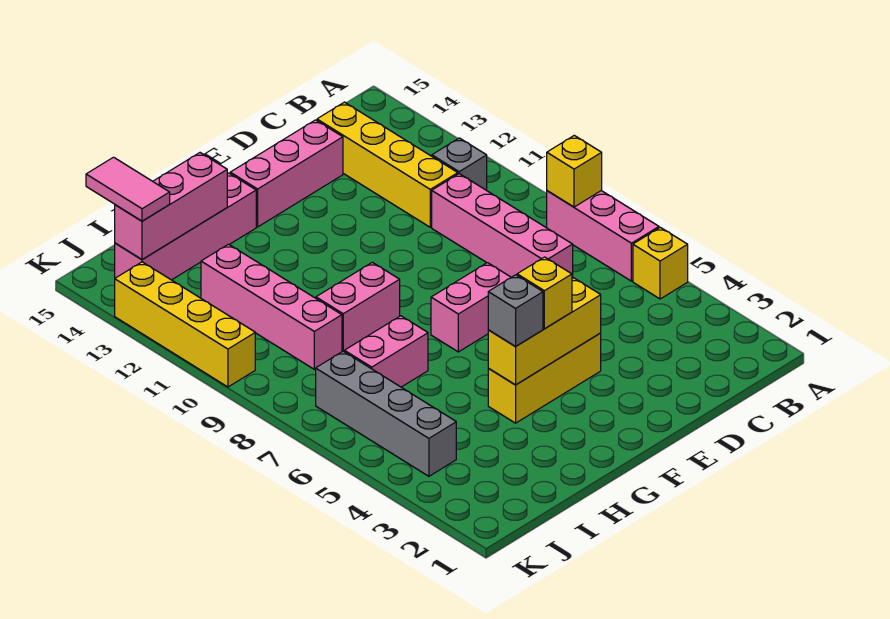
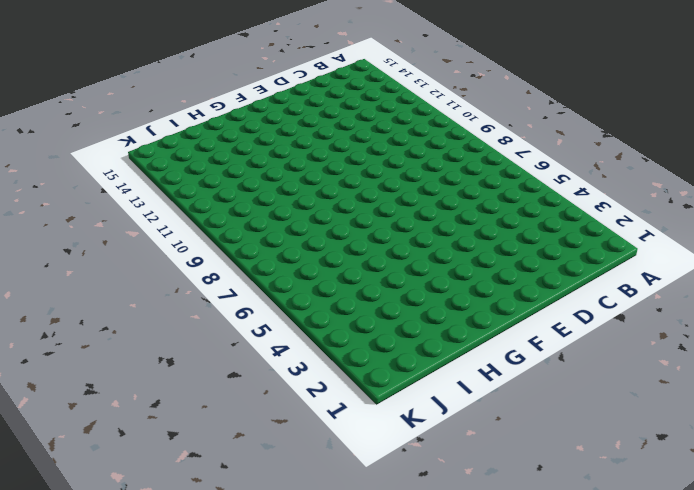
none -> yellow brick A5 level 1
none -> pink brick A6:A8 level 1
none -> grey brick B11 level 1

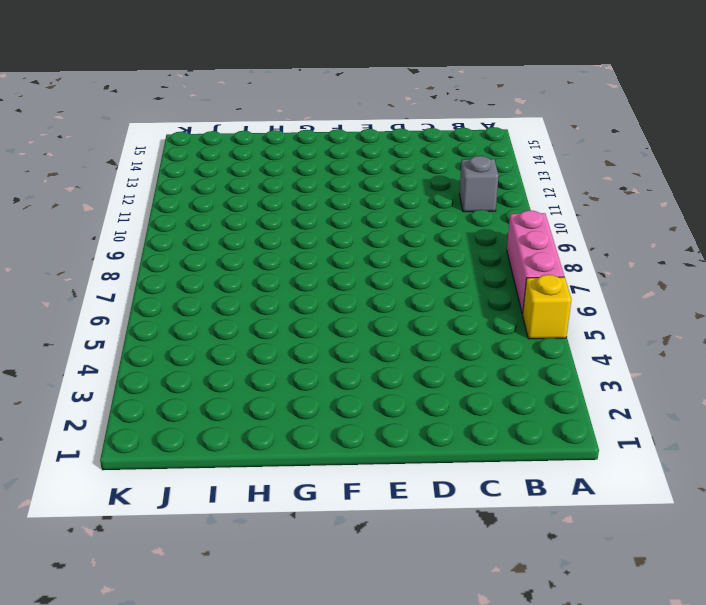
none -> pink brick C7:C10 level 1
none -> yellow brick C11:C14 level 1
none -> pink brick D14:F14 level 1

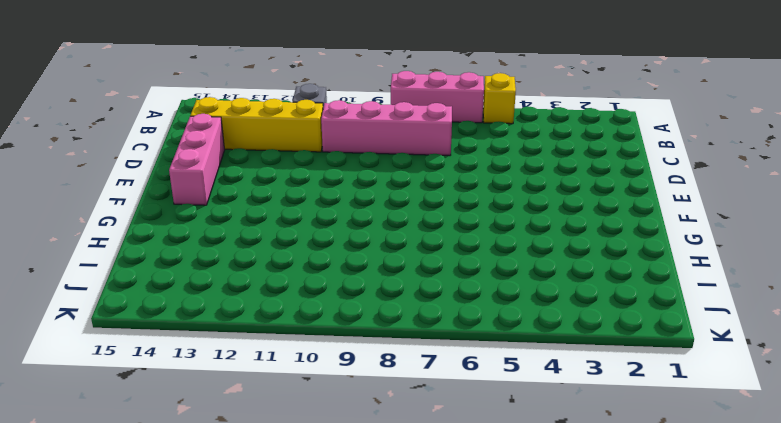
none -> yellow brick E4:G4 level 1
none -> pink brick E7:F7 level 1
none -> pink brick G9:H9 level 1

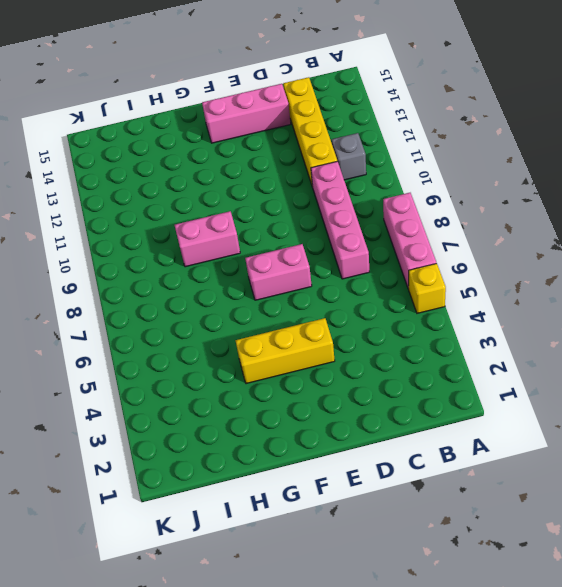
none -> pink brick G14:J14 level 1
none -> pink brick H7:I7 level 1
none -> pink brick I9:I12 level 1

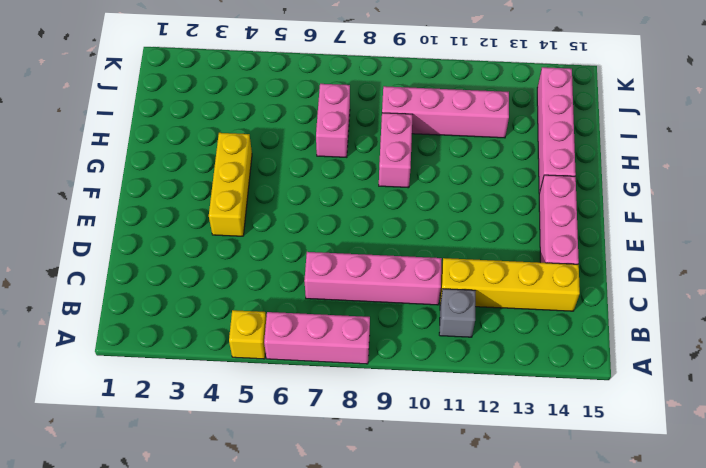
none -> pink brick E7:F7 level 1
none -> grey brick J4:J7 level 1
none -> yellow brick K10:K13 level 1

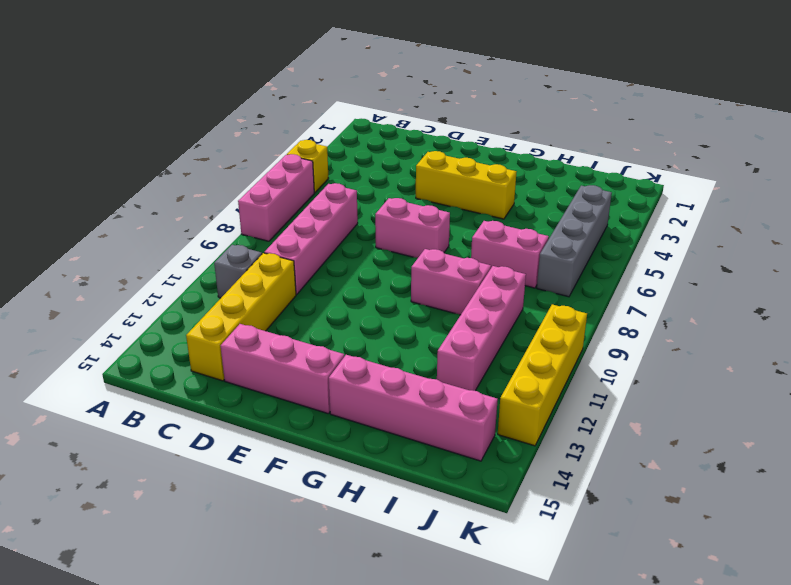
none -> yellow brick A8 level 2
none -> yellow brick E4:G4 level 2
none -> pink brick H14:J14 level 2

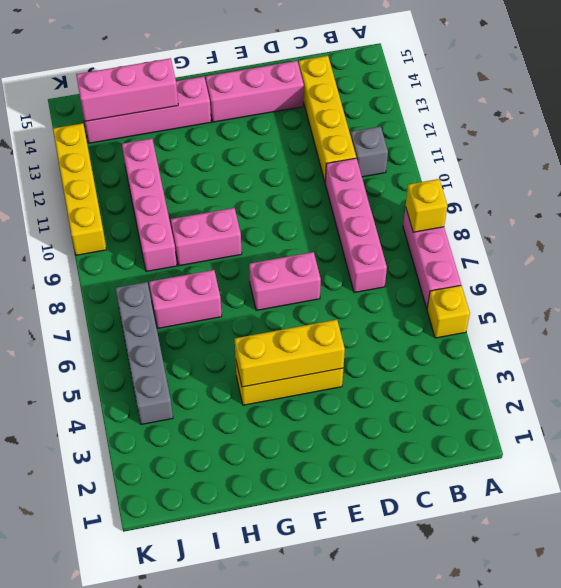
none -> yellow brick F4 level 3
none -> grey brick G4 level 3
none -> pink tile J14:J15 level 3

